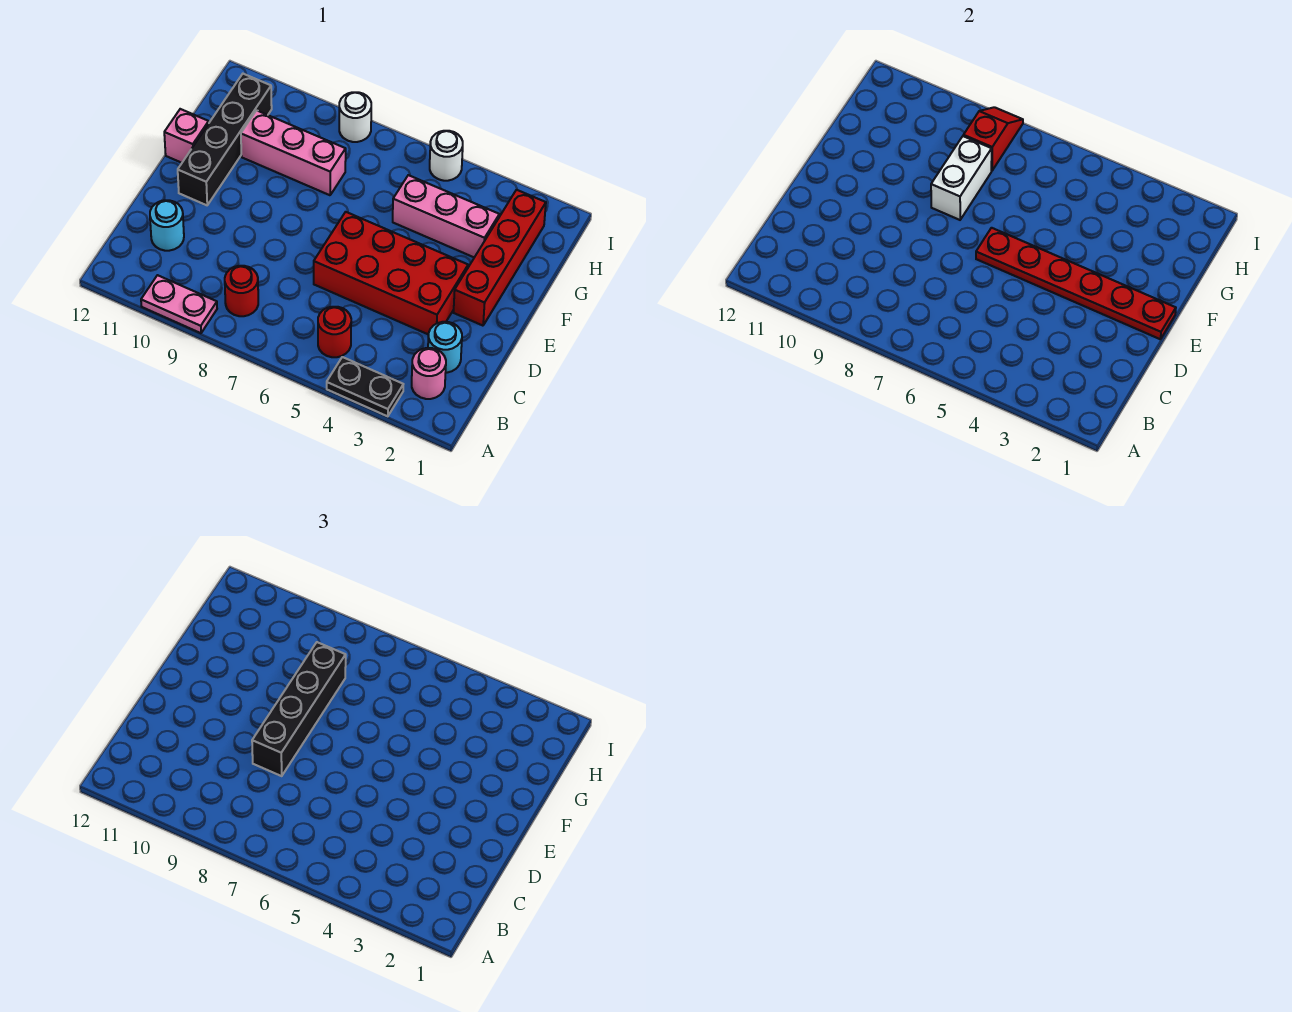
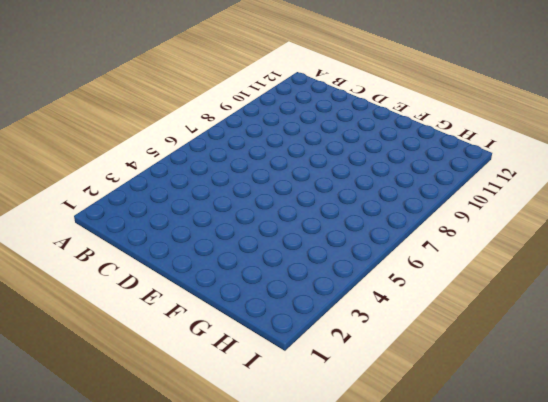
none -> black plate A3:A4 level 1
none -> pink plate A9:A10 level 1
none -> pink round brick B2 level 1

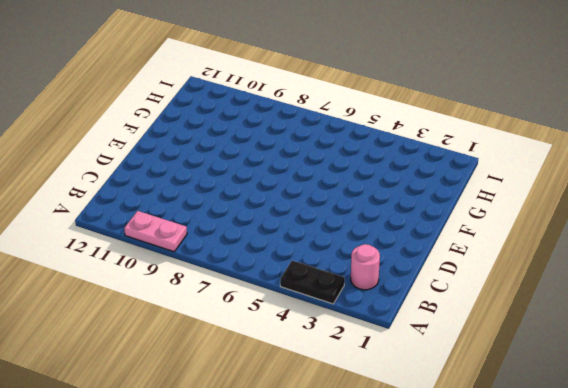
none -> red round brick B5 level 1
none -> red round brick B8 level 1
none -> cyan round brick C2 level 1

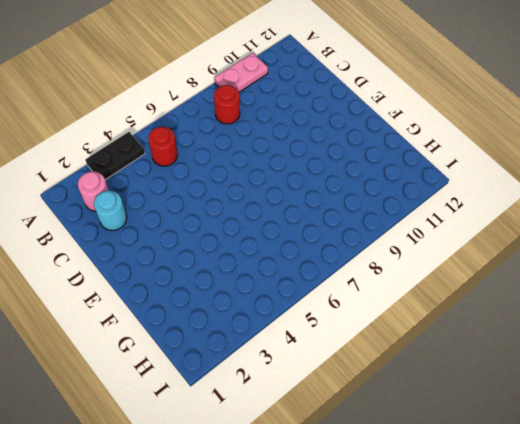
none -> cyan round brick C11 level 1
none -> red brick D3:E6 level 1
none -> red brick E2:H2 level 1

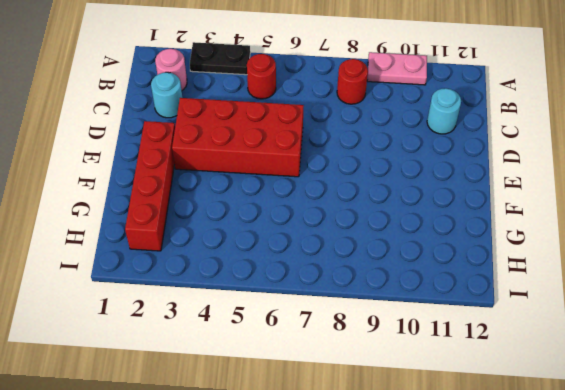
none -> black brick E11:H11 level 1
none -> pink brick F12 level 1
none -> pink brick G3:G5 level 1

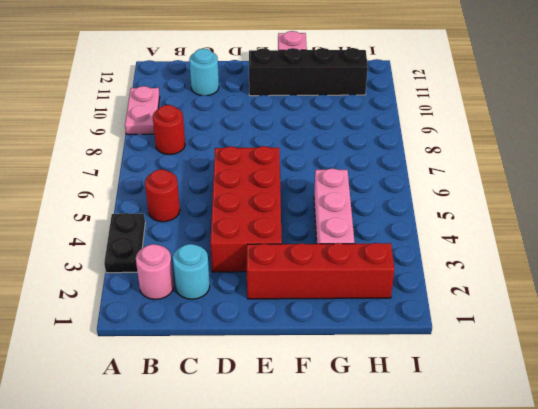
none -> pink brick G8:G10 level 1
none -> white round brick I5 level 1
none -> white round brick I8 level 1

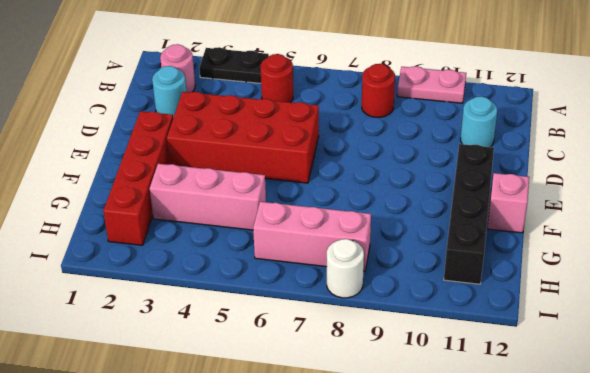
pink brick H6:H8 level 1 -> pink brick G8:G10 level 1
none -> white round brick I5 level 1
none -> red plate E1:E6 level 2
none -> white brick F8:G8 level 2

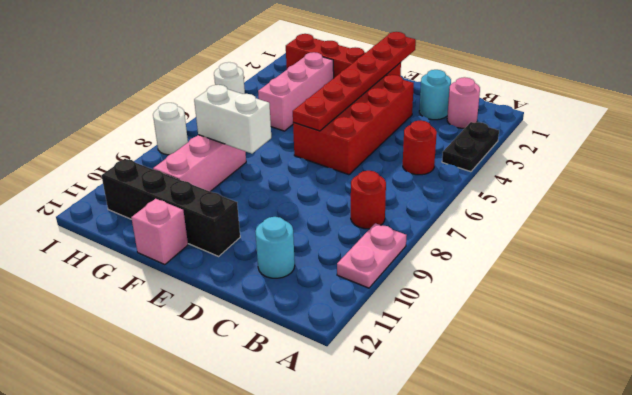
none -> red slope H8:I8 level 2 top H
none -> black brick D8:G8 level 3

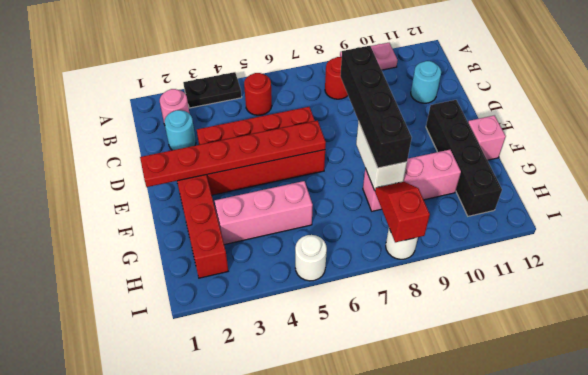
red slope H8:I8 level 2 top I -> red slope H8:I8 level 2 top H

